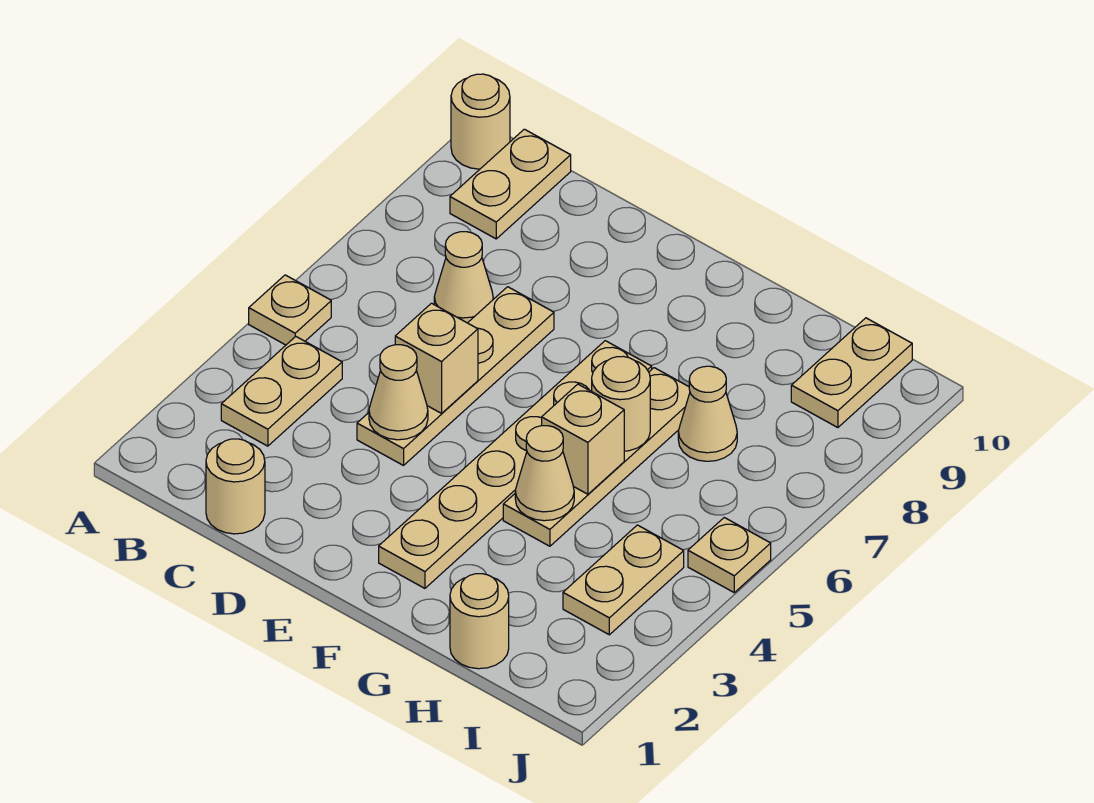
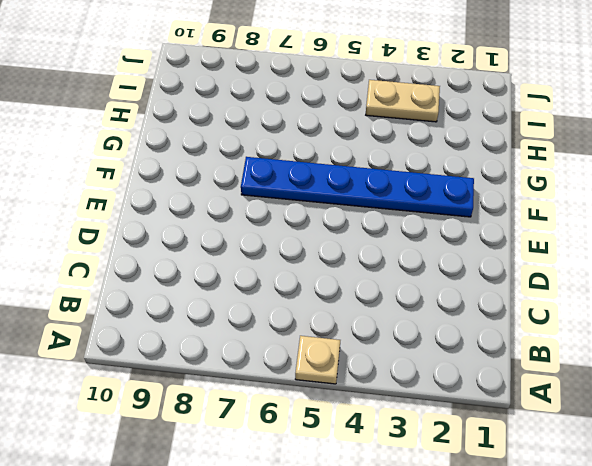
blue plate F2:F7 level 1 -> tan plate F2:F7 level 1
none -> tan round brick A10 level 1
none -> tan plate B3:B4 level 1
none -> tan plate B9:B10 level 1

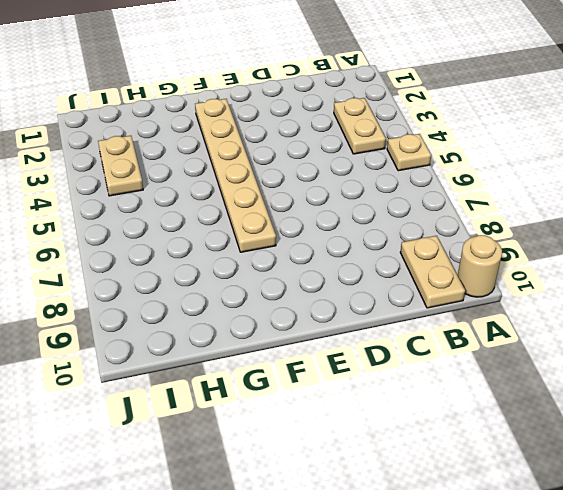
none -> tan round brick C1 level 1
none -> tan cone C7 level 1
none -> tan plate D4:D7 level 1

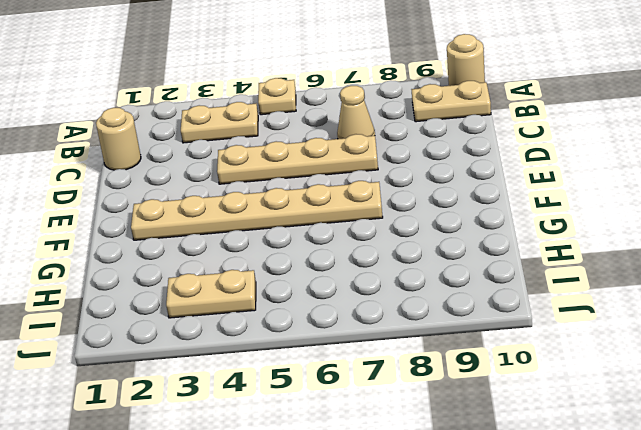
none -> tan plate G4:G7 level 1
none -> tan round brick H1 level 1
none -> tan cone H7 level 1

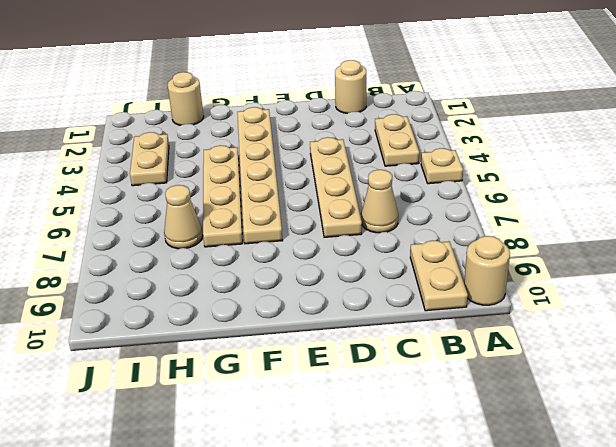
none -> tan plate I9:I10 level 1
none -> tan plate J5 level 1
none -> tan cone D4 level 2

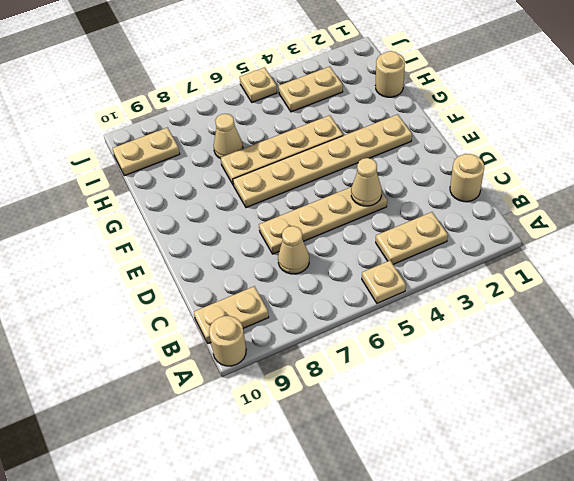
none -> tan brick D5 level 2
none -> tan cone G4 level 2
none -> tan brick G5 level 2

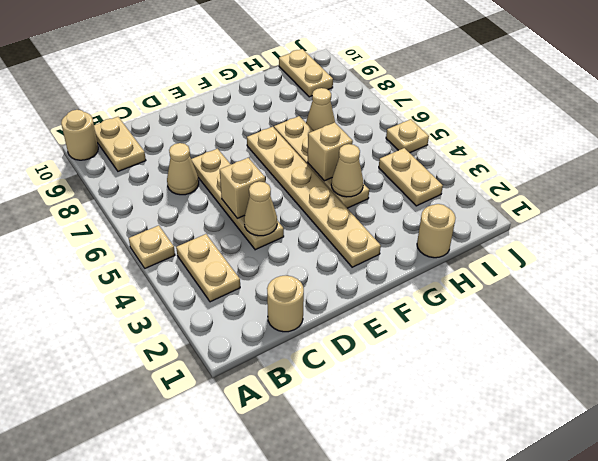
none -> tan round brick G6 level 2

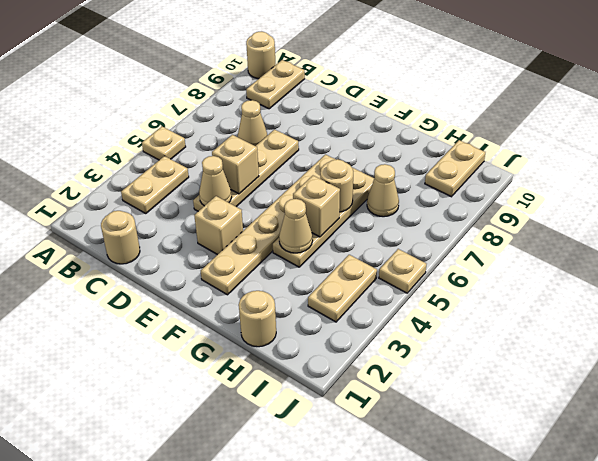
tan brick E3 level 1 -> none

